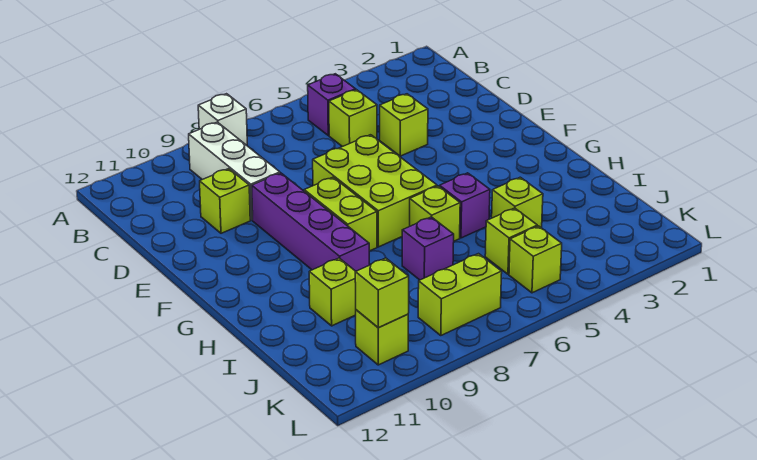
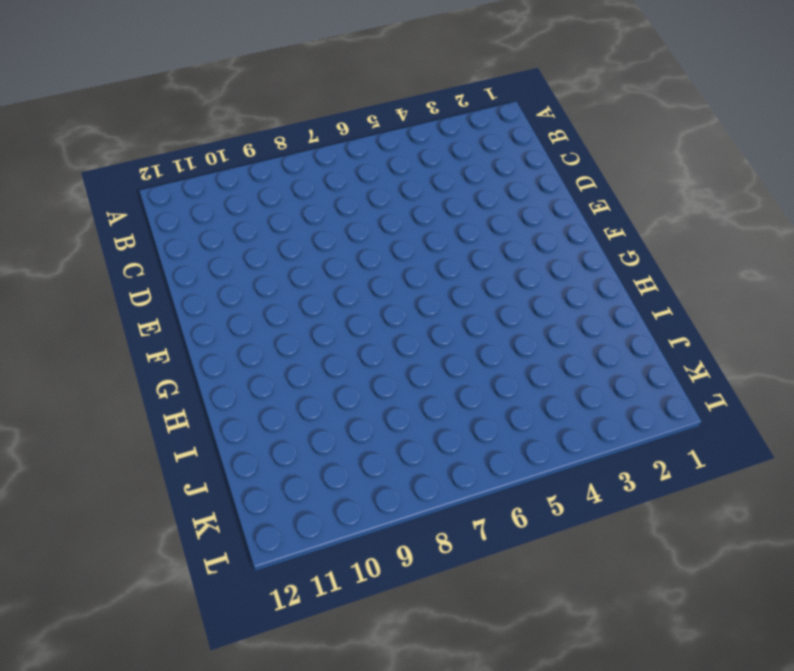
none -> white brick A8 level 1
none -> purple brick B5 level 1
none -> white brick B9:D9 level 1

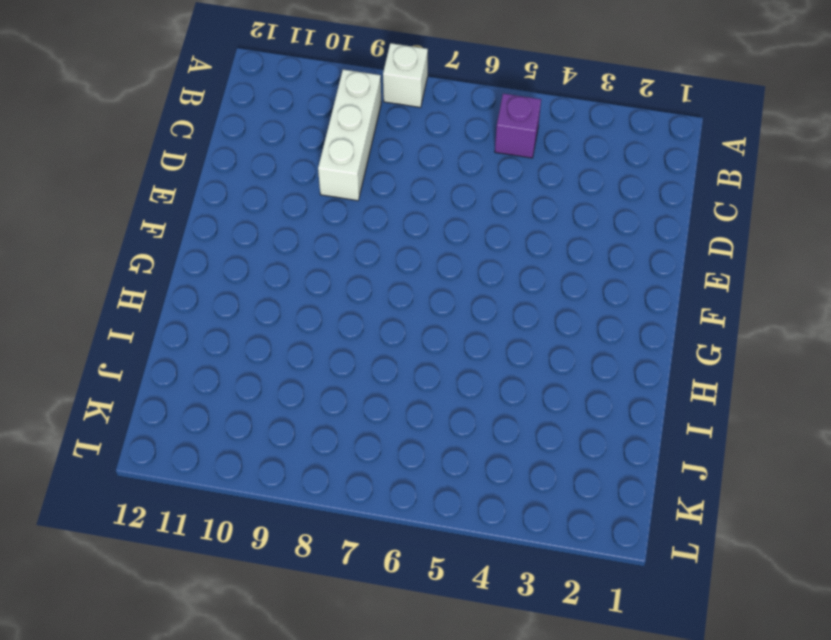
none -> lime brick C5 level 1
none -> lime brick D4 level 1
none -> lime brick D10 level 1

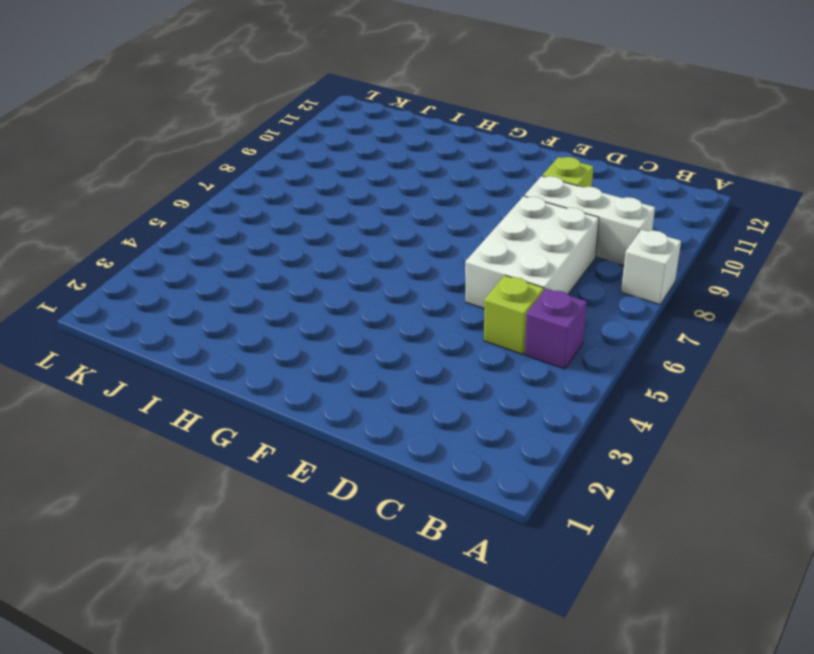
white brick C6:D8 level 1 -> none
none -> lime brick D4 level 1
none -> lime brick E6:G7 level 1
none -> purple brick E9:H9 level 1

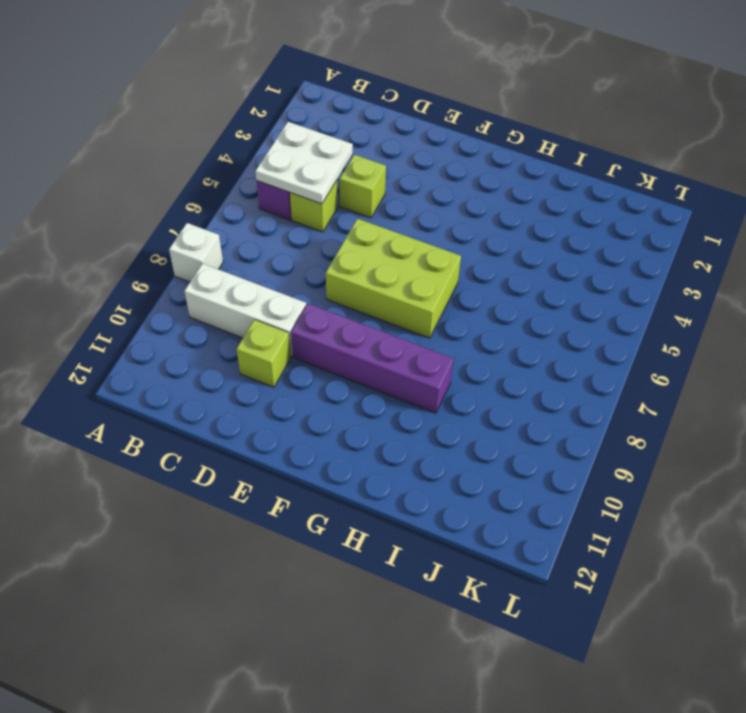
white plate B4:C5 level 2 -> none
none -> lime brick F8:G8 level 1
none -> purple brick H5 level 1
none -> lime brick H6 level 1

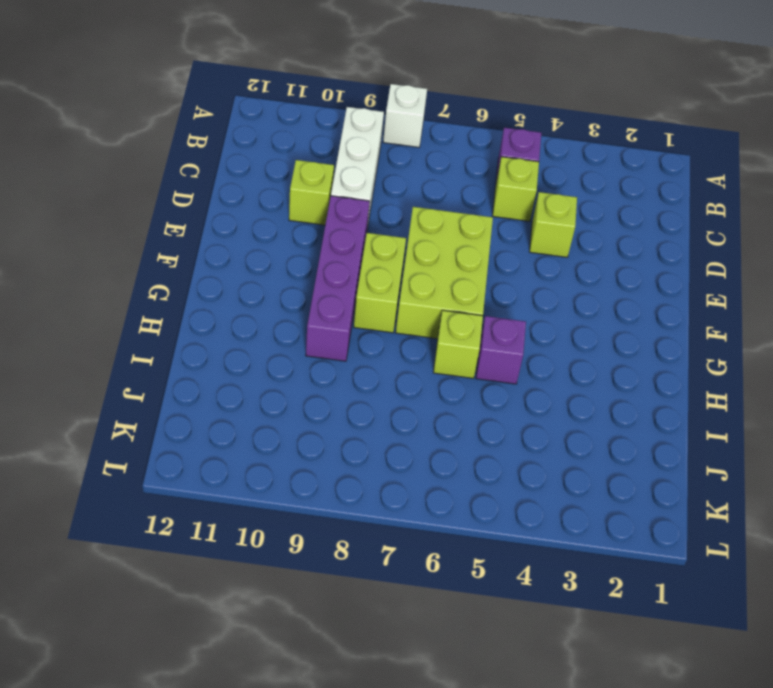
none -> lime brick I4 level 1
none -> purple brick I7 level 1
none -> lime brick I10 level 1

